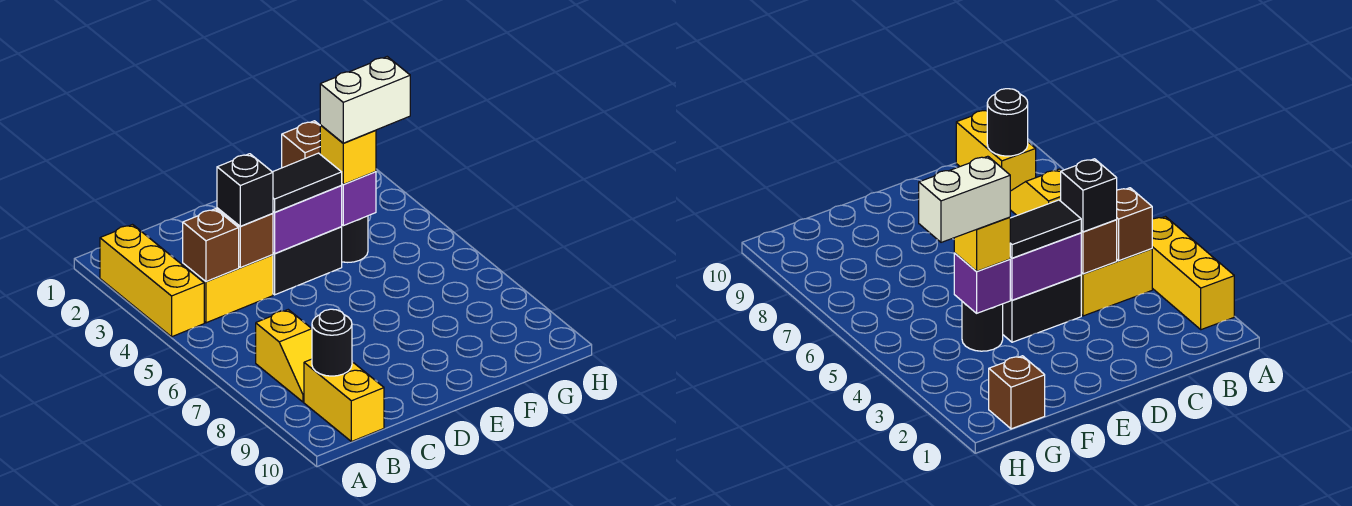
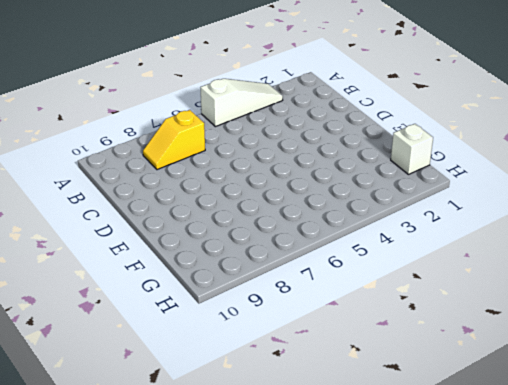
white slope A3:A5 level 1 top 5 -> yellow brick A2:A4 level 1
white brick G1 level 1 -> brown brick G1 level 1
none -> yellow brick B4:C4 level 1
none -> yellow brick B9:B10 level 1
none -> black brick D4:E4 level 1

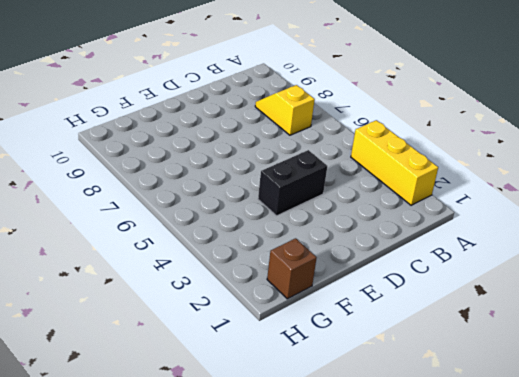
none -> yellow brick B4:C4 level 1
none -> yellow brick B9:B10 level 1
none -> black round brick F4 level 1

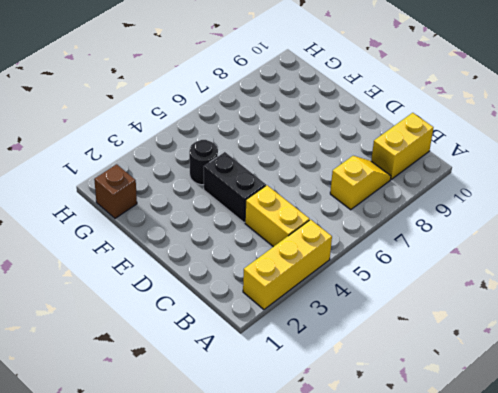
none -> brown brick B4 level 2
none -> black round brick B9 level 2
none -> brown brick C4 level 2

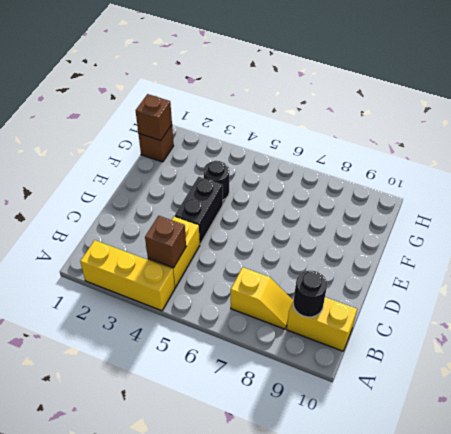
brown brick G1 level 2 -> brown brick C4 level 2
none -> purple brick D4:E4 level 2
none -> purple brick F4 level 2
none -> black brick C4 level 3

